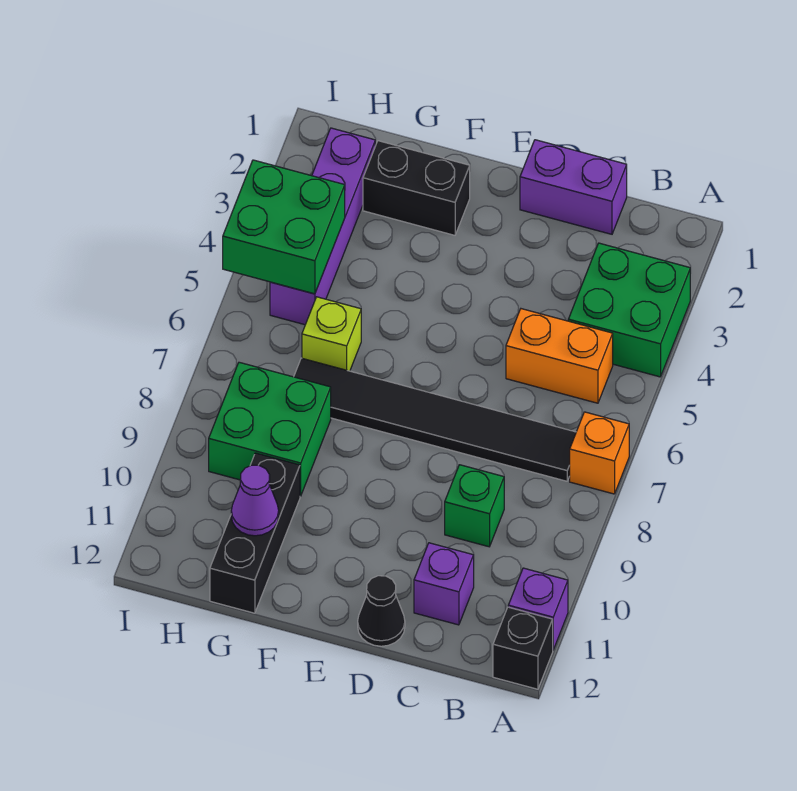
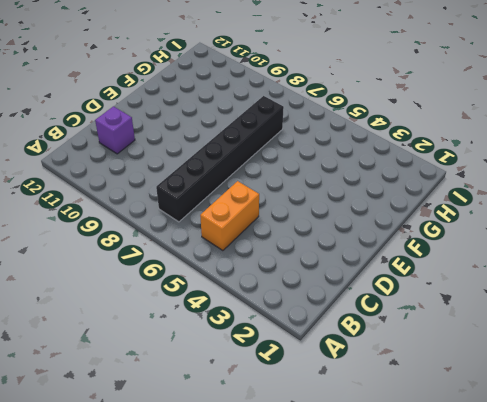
black brick B7:G7 level 1 -> black tile B7:G7 level 1
none -> green brick A3:B4 level 1
none -> orange brick A7 level 1
none -> purple brick A11 level 1

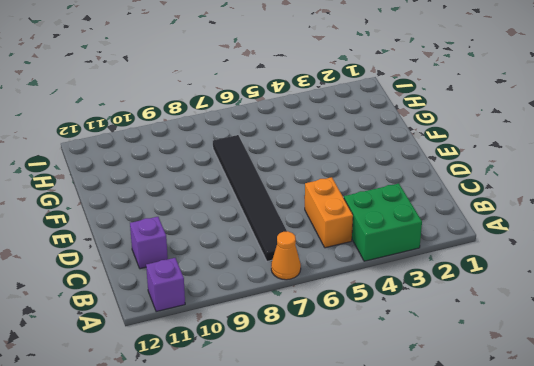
orange cone A7 level 1 -> orange brick A7 level 1
none -> black brick A12 level 1
none -> purple brick C1:D1 level 1
none -> green brick C9 level 1

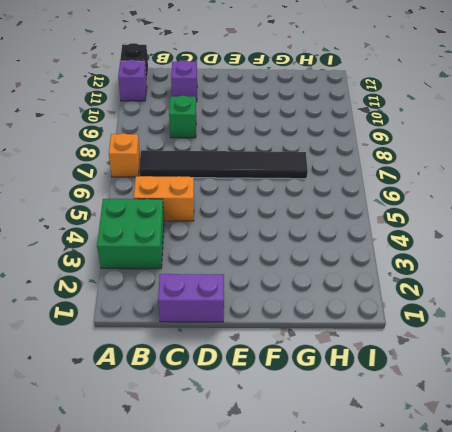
none -> black cone D12 level 1
none -> black brick F2:G2 level 1
none -> lime brick G6 level 1

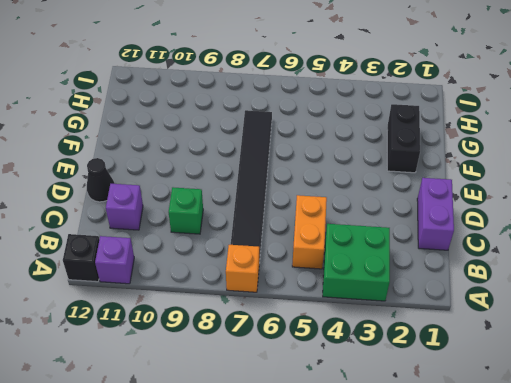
none -> lime brick G6 level 1
none -> green brick G8:H9 level 1
none -> black brick G10:G12 level 1

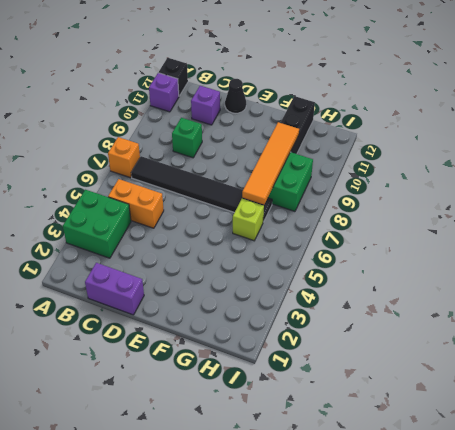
orange tile G7:G10 level 2 -> none
none -> black brick F2:G2 level 1
none -> purple brick H2:H5 level 1
none -> purple cone G11 level 2

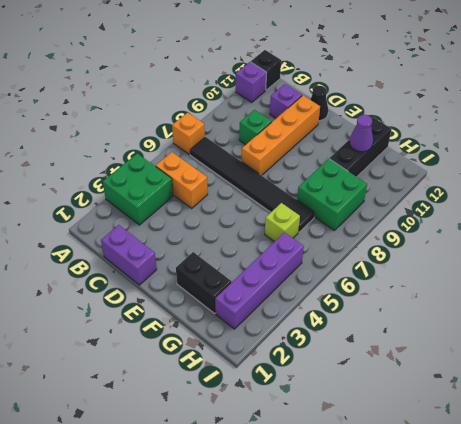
orange brick D8:D11 level 1 -> none
none -> green brick H4:I5 level 2

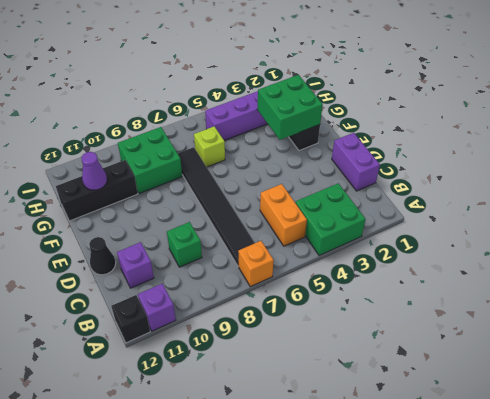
green brick F2:G3 level 2 -> green brick H4:I5 level 2

